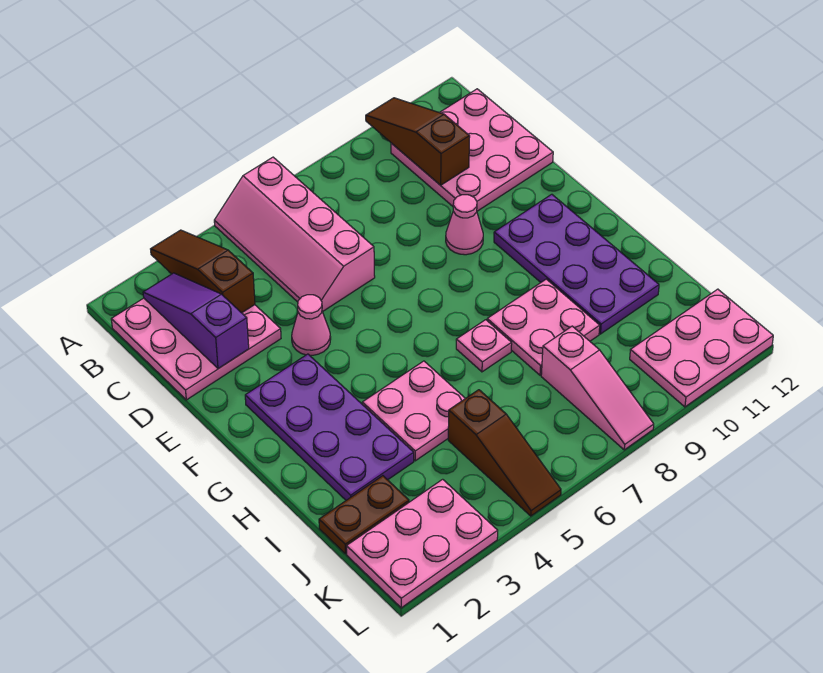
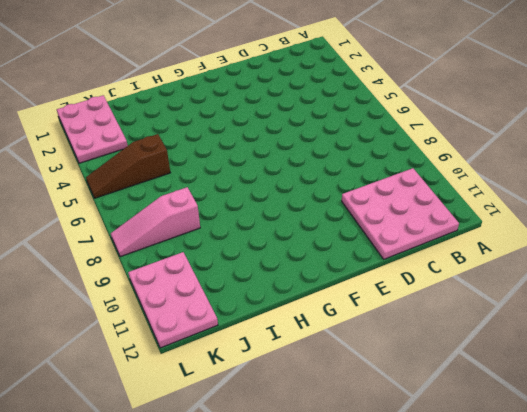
none -> pink slope A5:D6 level 1 top 6
none -> pink plate B1:D3 level 1
none -> pink cone E4 level 1

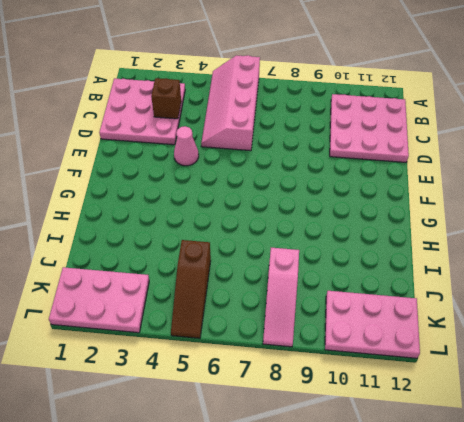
brown brick C3 level 2 -> brown slope A3:C3 level 2 top C
none -> pink cone E9 level 1
none -> purple plate F2:I3 level 1
none -> purple plate F10:I11 level 1

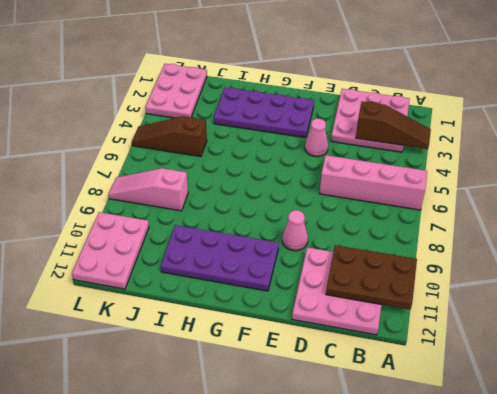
brown plate A10:C11 level 2 -> brown slope A10:C10 level 2 top C
none -> pink plate H4:I5 level 1
none -> pink plate H7 level 1
none -> pink plate H8:I9 level 1

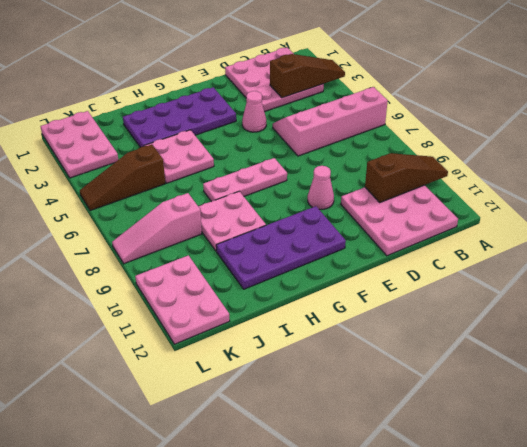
pink plate F7:H7 level 1 -> pink plate H7 level 1
none -> brown plate J1:J2 level 1
none -> purple slope B2:D2 level 2 top D

